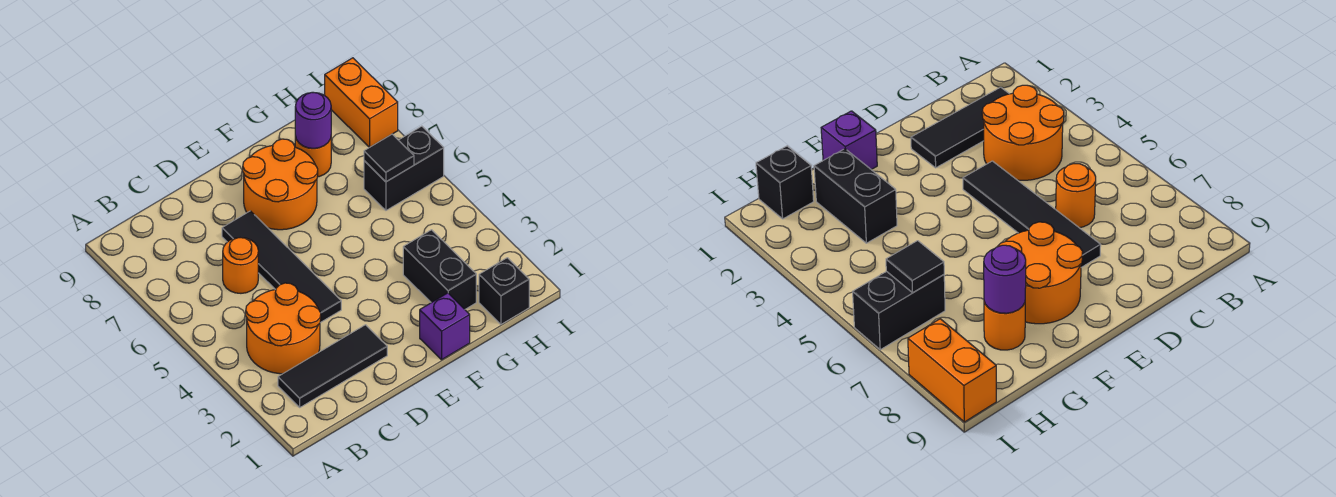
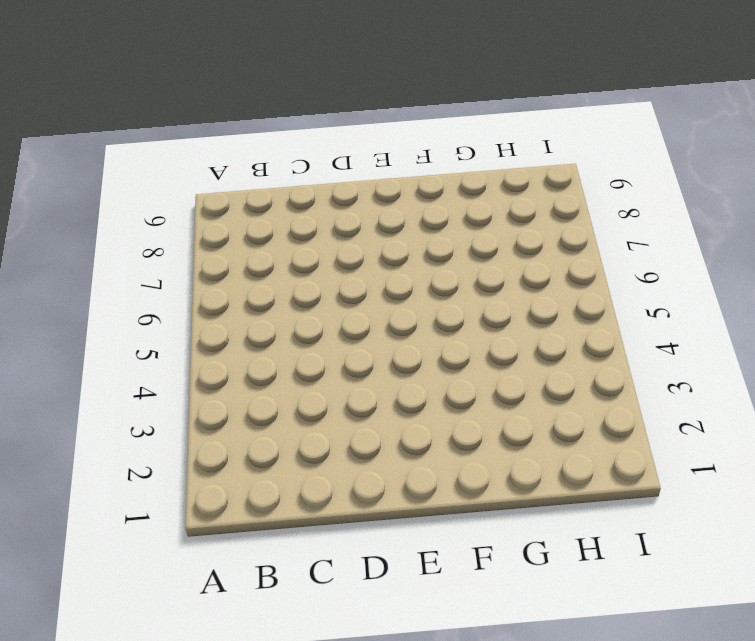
none -> black tile B2:D2 level 1
none -> orange round brick B3:C4 level 1
none -> orange round brick C6 level 1

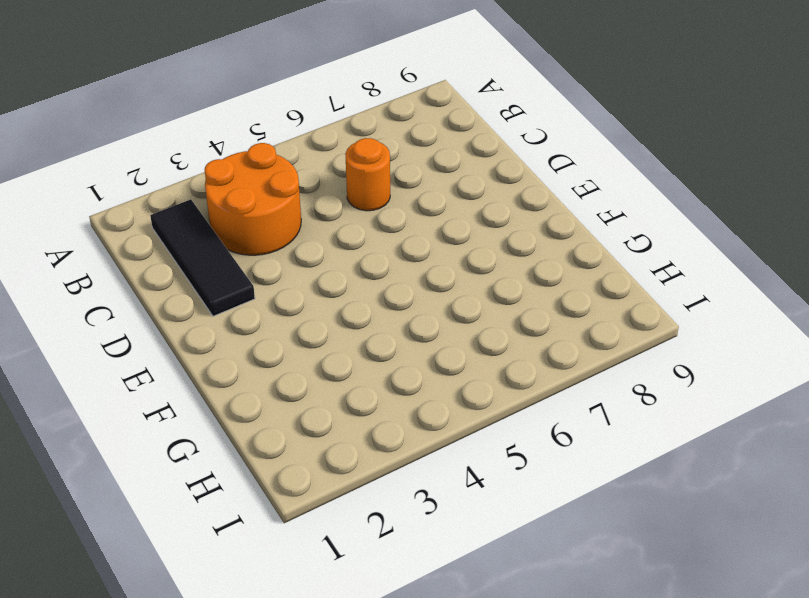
none -> black tile D4:D7 level 1
none -> orange round brick E7:F8 level 1
none -> purple brick F1 level 1

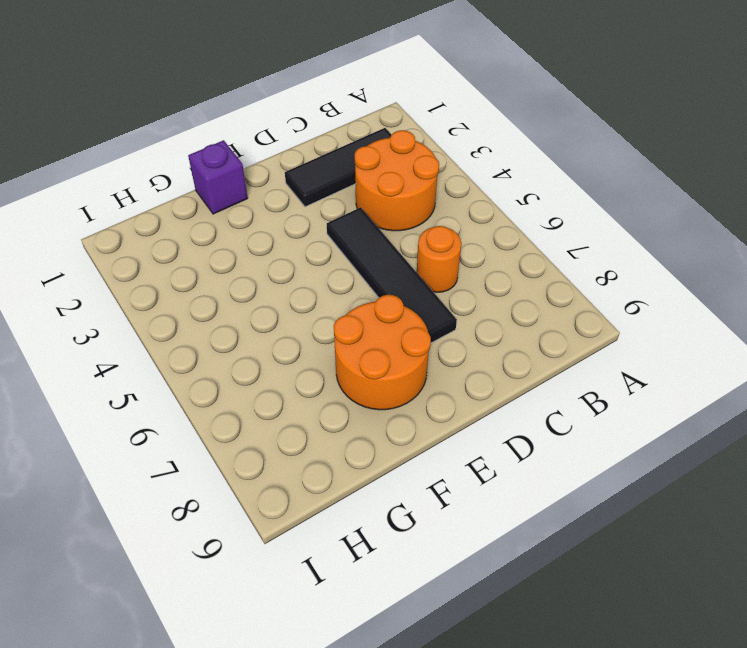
none -> black brick G2:G3 level 1
none -> orange round brick G8 level 1
none -> black brick H1 level 1

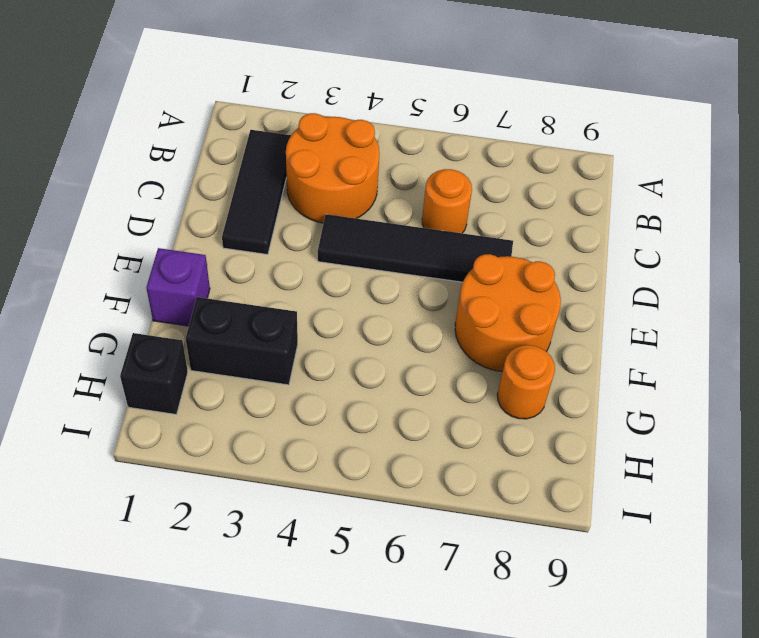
none -> black brick H6:I6 level 1
none -> orange brick I8:I9 level 1
none -> purple round brick G8 level 2

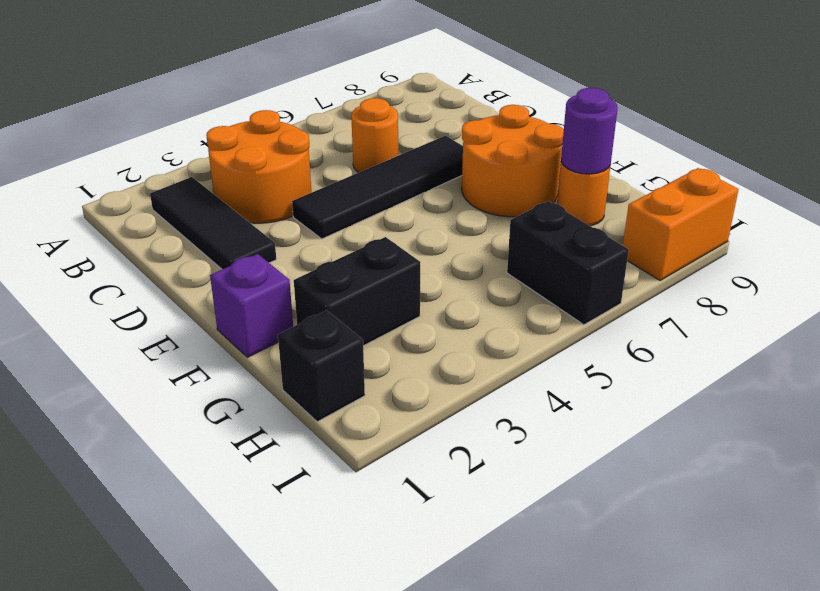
none -> black tile H6 level 2

